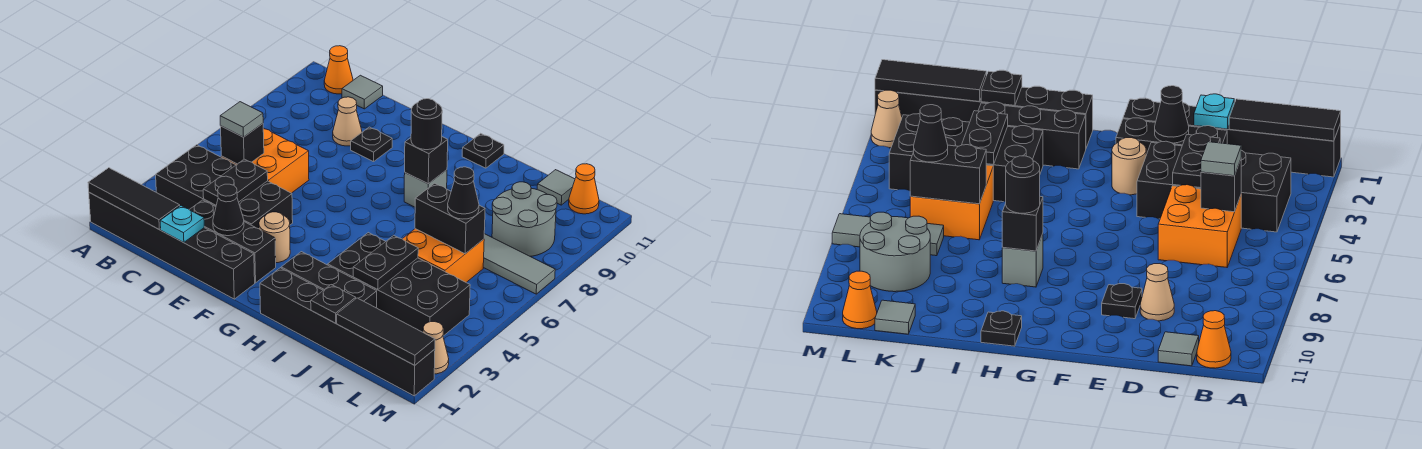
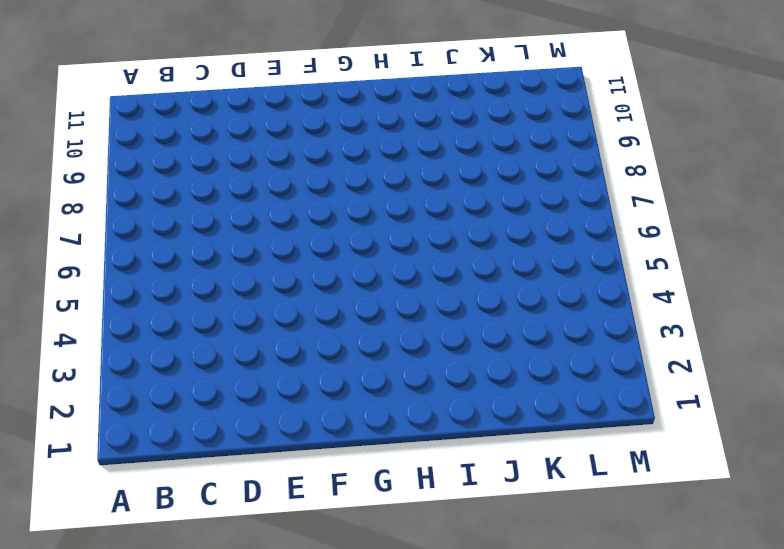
none -> black brick A1:F1 level 1
none -> black brick B3:E4 level 1
none -> orange cone B11 level 1
none -> orange brick C5:D6 level 1

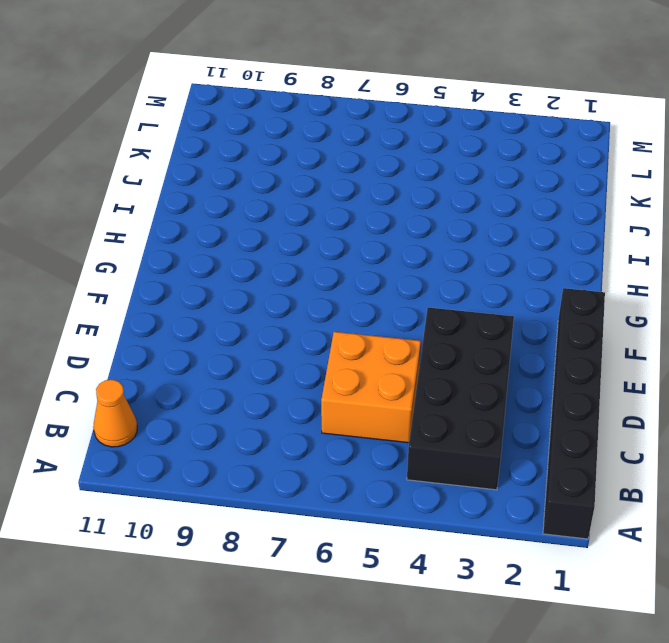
none -> grey tile C11 level 1
none -> black brick D2:F2 level 1
none -> tan cone D9 level 1
none -> black plate E9 level 1

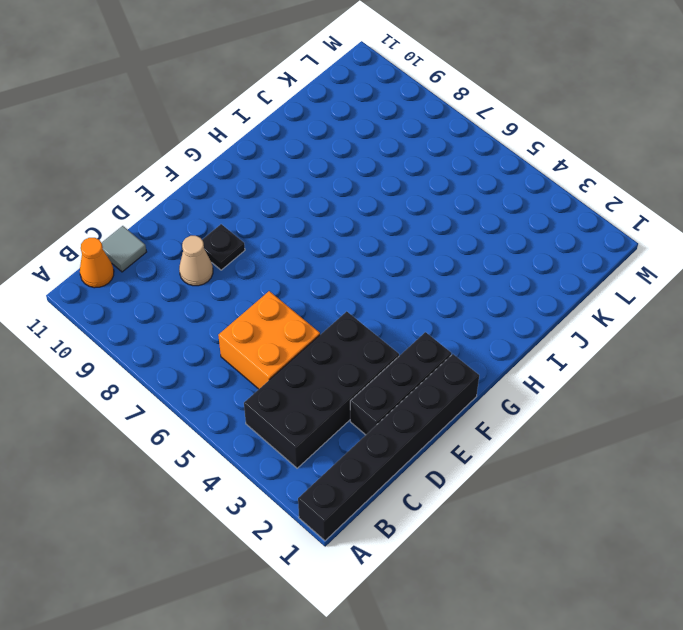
none -> tan round brick F3 level 1
none -> black brick H1:M1 level 1
none -> black brick H2:J2 level 1
none -> grey brick H8 level 1

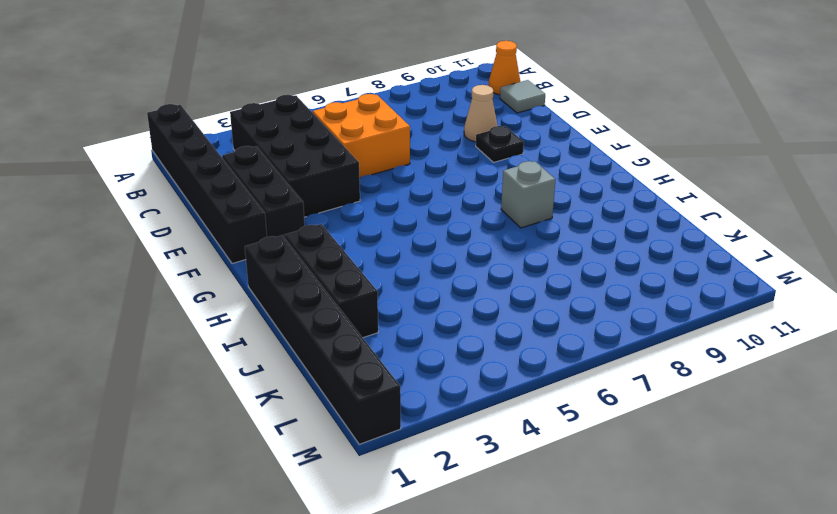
none -> tan round brick F3 level 1
none -> black plate H11 level 1
none -> black brick I3:L4 level 1
none -> orange brick J5:K6 level 1

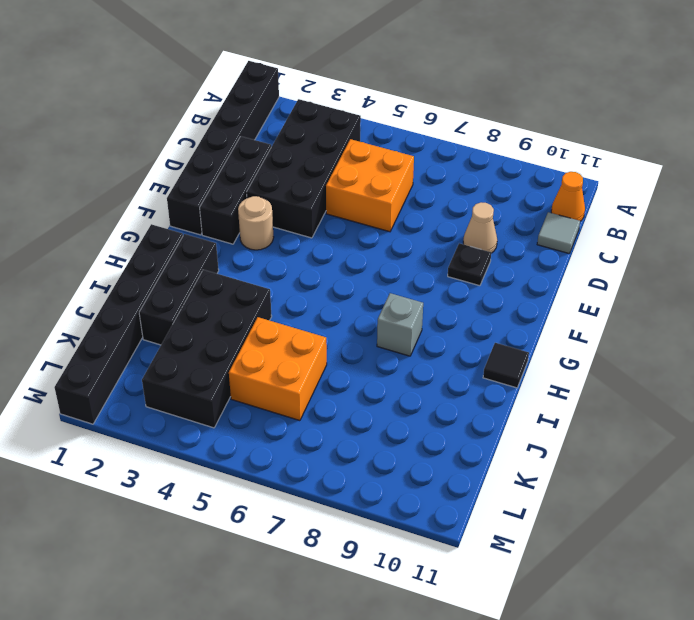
black tile H11 level 1 -> black plate H11 level 1
none -> grey tile K7:M7 level 1
none -> grey round brick K8:L9 level 1
none -> grey tile K11 level 1
none -> orange cone L11 level 1

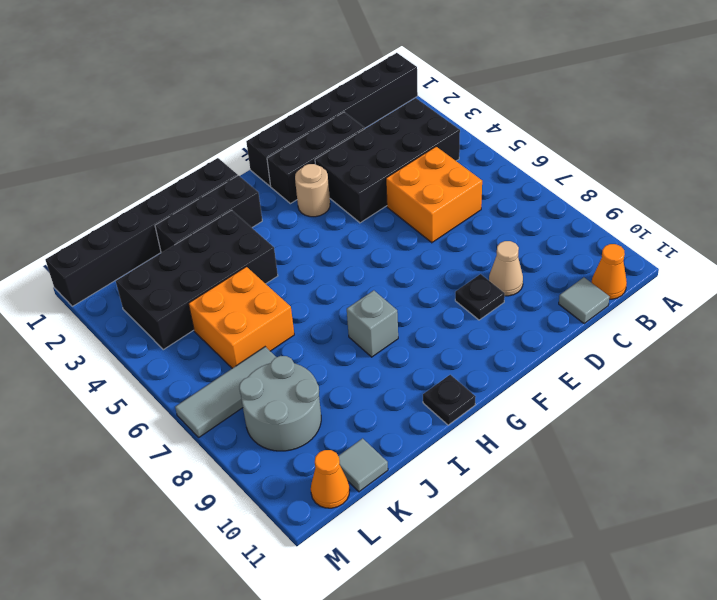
none -> tan cone M2 level 1
none -> black tile A1:C1 level 2
none -> black brick C5 level 2
none -> cyan plate D1 level 2

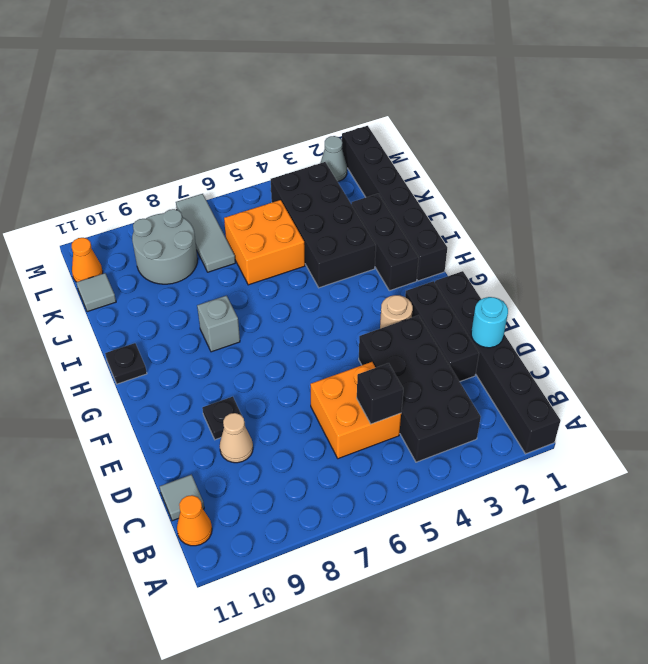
cyan round brick D1 level 2 -> cyan plate D1 level 2
grey cone M2 level 1 -> tan cone M2 level 1
none -> black tile A1:C1 level 2
none -> black plate D3:D4 level 2
none -> black cone E2 level 2
none -> black brick H8 level 2

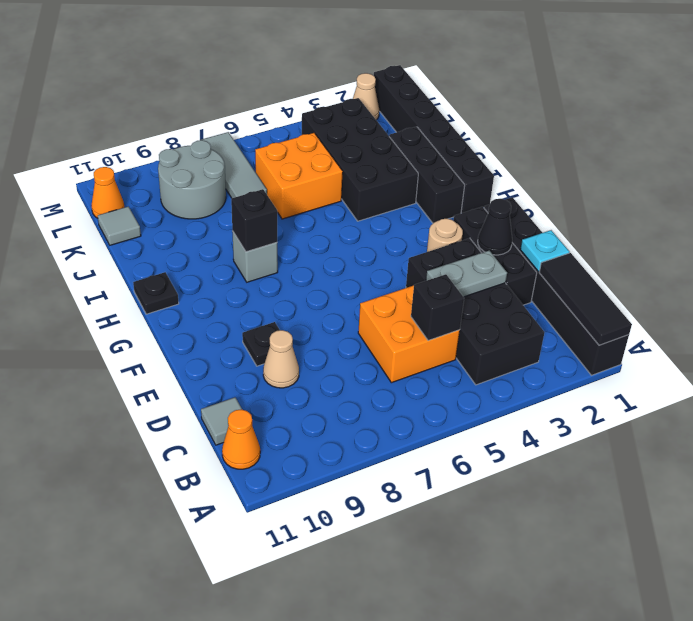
grey plate D3:D4 level 2 -> black plate D3:D4 level 2
none -> black plate J1 level 2
none -> black plate J3:J4 level 2
none -> black brick J6:K6 level 2
none -> black tile K1:M1 level 2

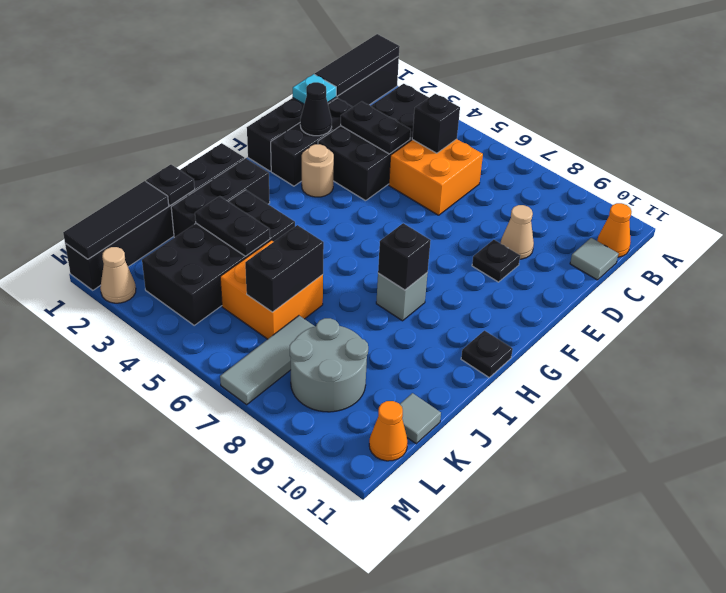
none -> grey tile C5 level 3
none -> black round brick H8 level 3
none -> black cone K6 level 3

